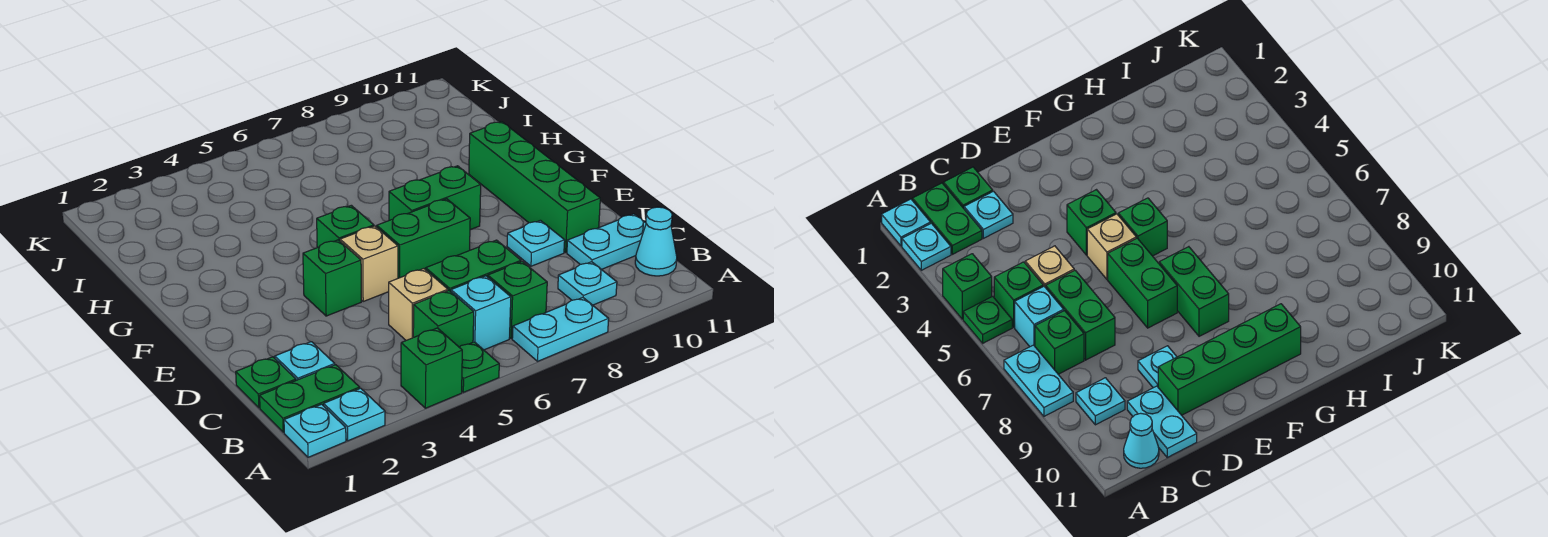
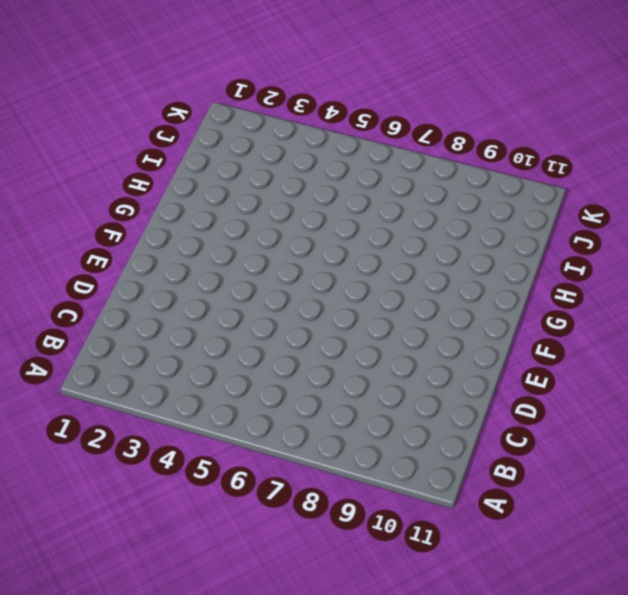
none -> cyan plate A1 level 1
none -> cyan plate A2 level 1
none -> green brick A4 level 1

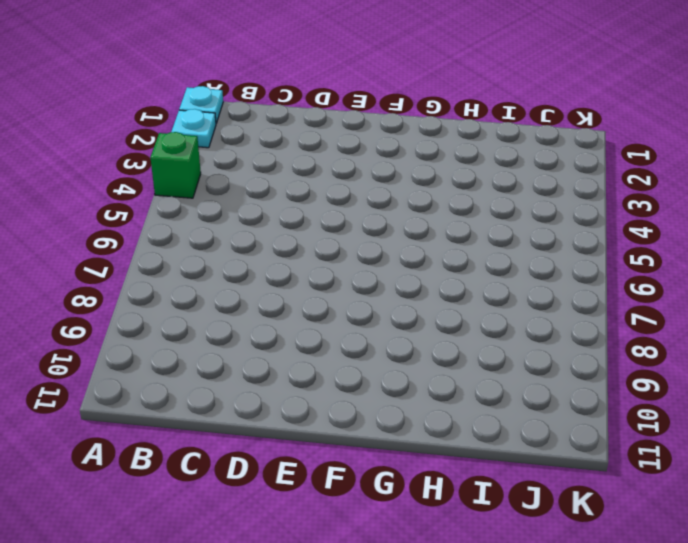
none -> green plate A5 level 1
none -> cyan plate A7:A8 level 1
none -> green plate B1:B2 level 1

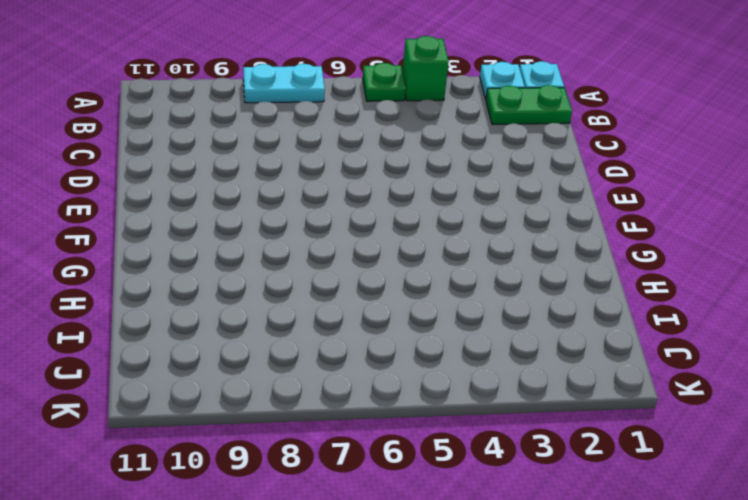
none -> green brick B5 level 1
none -> cyan brick B6 level 1
none -> green brick B7 level 1

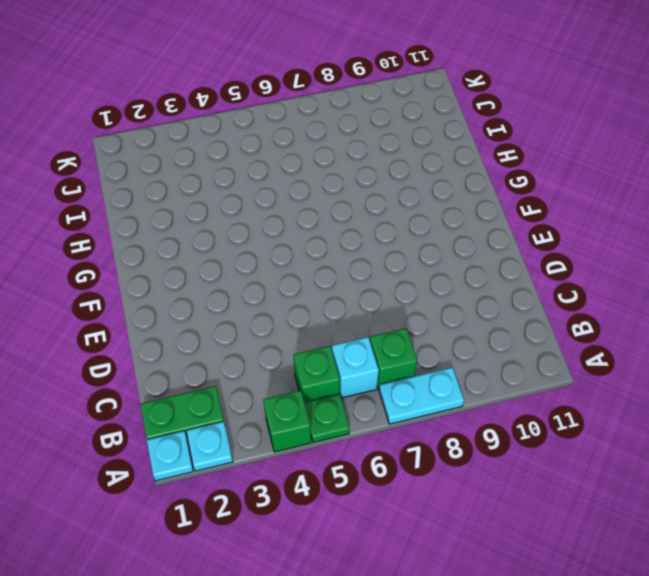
none -> cyan plate B9 level 1
none -> cyan cone B11 level 1
none -> green plate C1 level 1

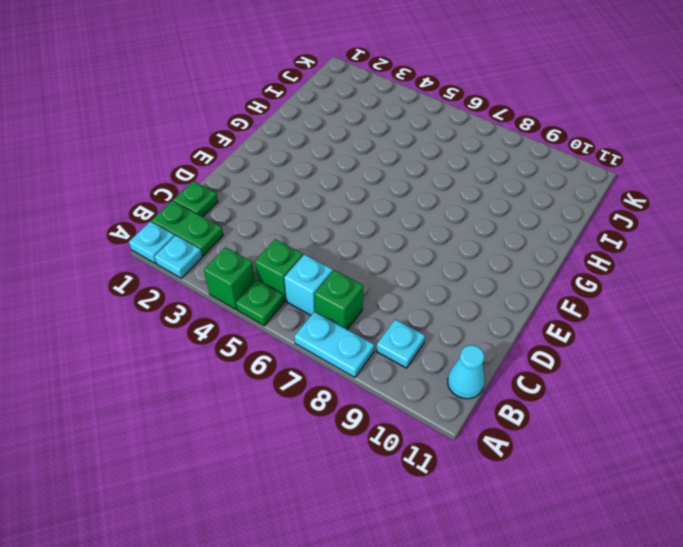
none -> cyan plate C2 level 1
none -> tan brick C5 level 1
none -> green brick C6:C7 level 1

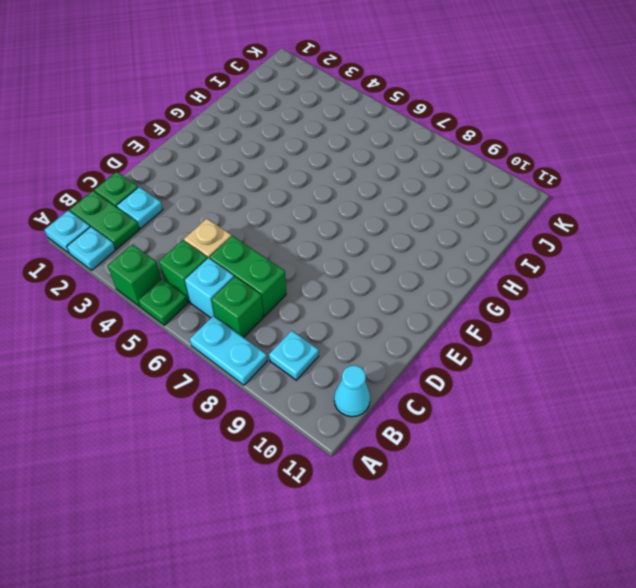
none -> cyan plate C10:C11 level 1
none -> cyan plate D9 level 1
none -> green brick D10:G10 level 1

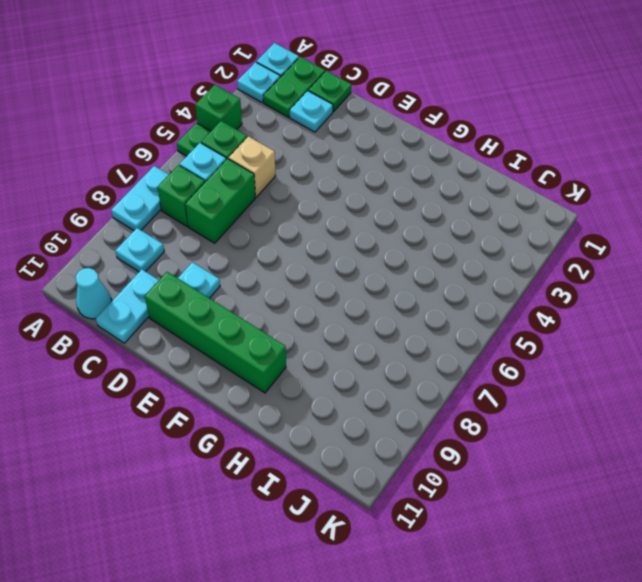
none -> green brick E4 level 1
none -> tan brick E5 level 1
none -> green brick E6:E7 level 1

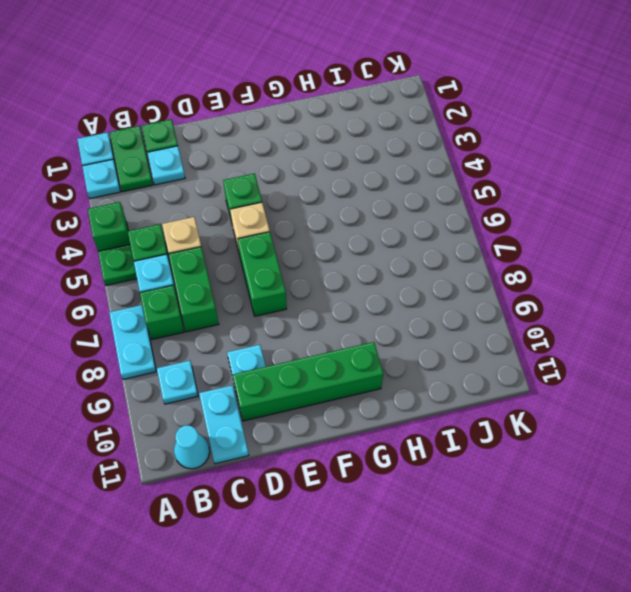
none -> green brick F5 level 1
none -> green brick F7:F8 level 1

